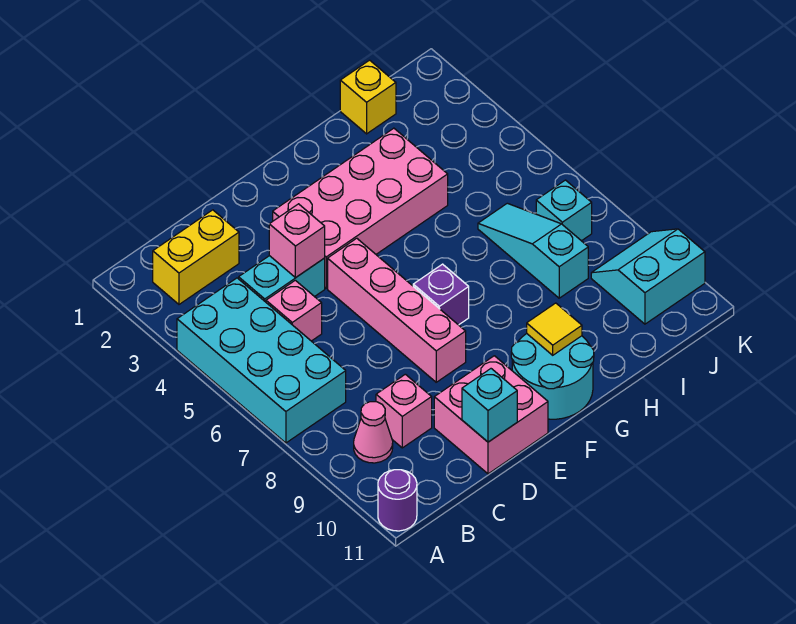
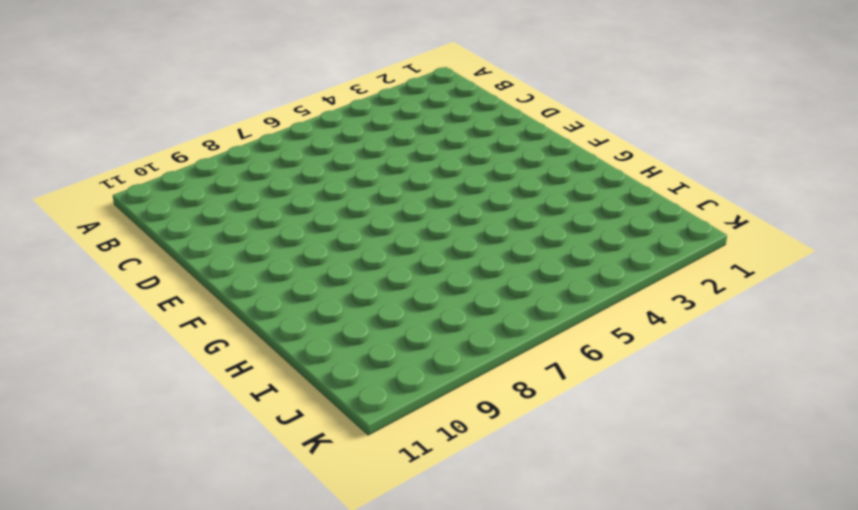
none -> cyan brick A4:B7 level 1
none -> purple round brick A11 level 1
none -> yellow brick B2:C2 level 1

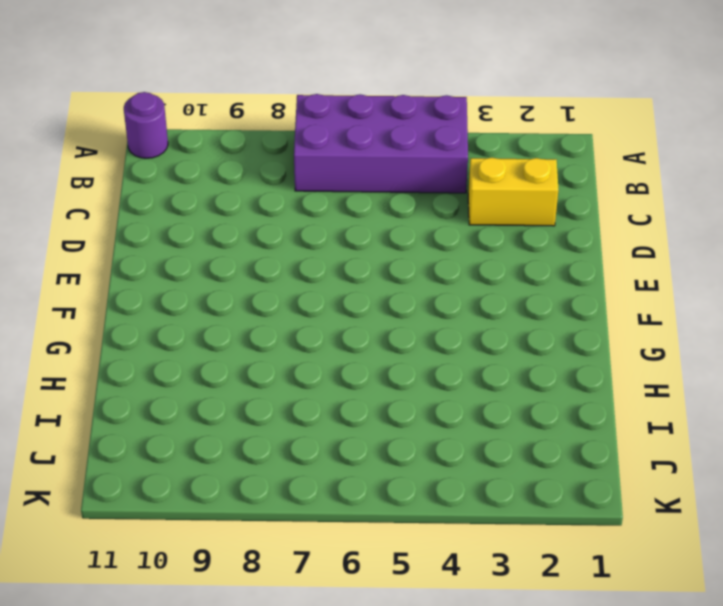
purple brick A4:B7 level 1 -> cyan brick A4:B7 level 1
yellow brick C2:C3 level 1 -> yellow brick B2:C2 level 1
none -> pink cone B9 level 1
none -> cyan brick C4:D4 level 1
none -> pink brick C5 level 1

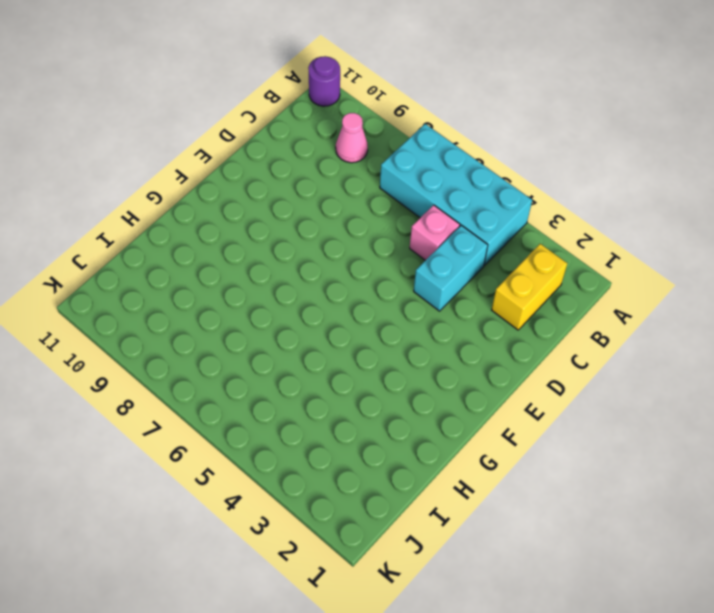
none -> pink brick C9 level 1
none -> pink brick D10:E11 level 1
none -> pink brick E3:H4 level 1

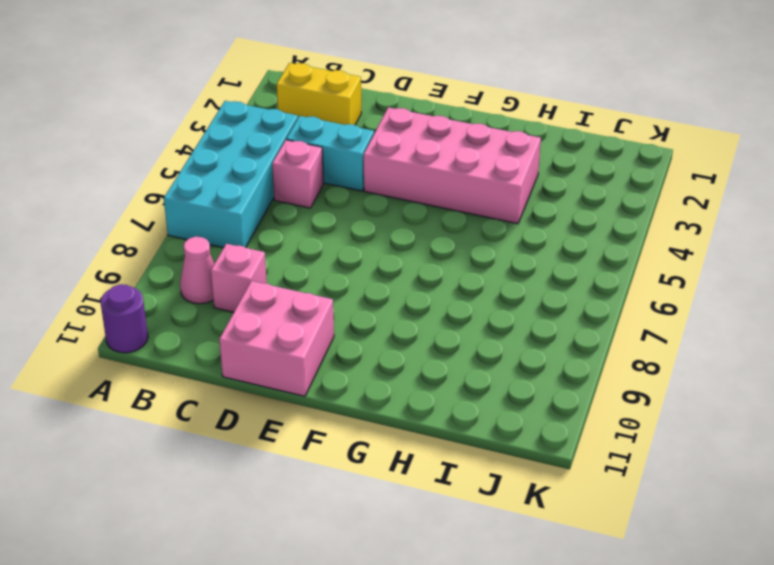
none -> pink brick E5:E8 level 1
none -> purple brick F7 level 1
none -> cyan round brick F10:G11 level 1

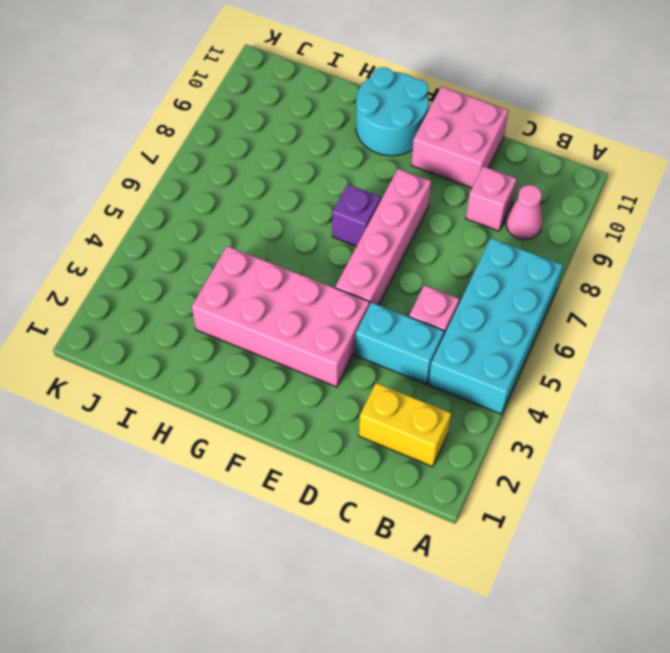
none -> purple round brick A11 level 1
none -> yellow brick I1 level 1
none -> cyan slope I6:I8 level 1 top 8

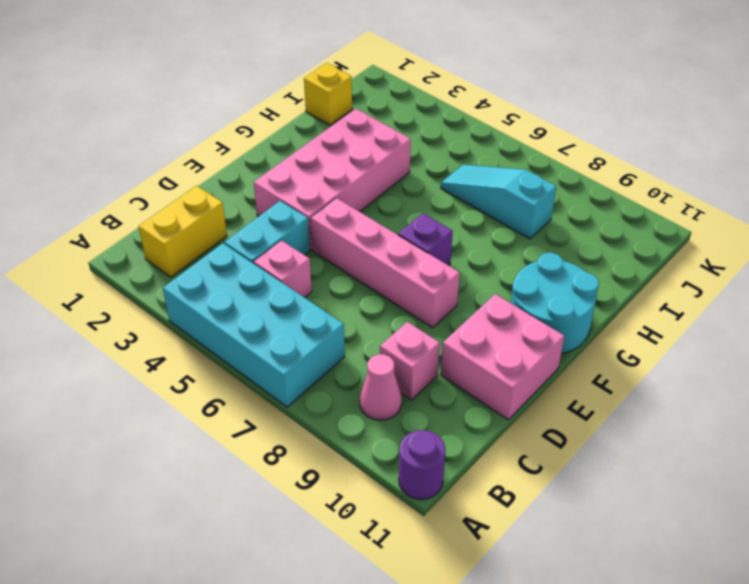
none -> cyan brick J7 level 1
none -> cyan slope J9:K10 level 1 top 10
none -> pink brick D4 level 2

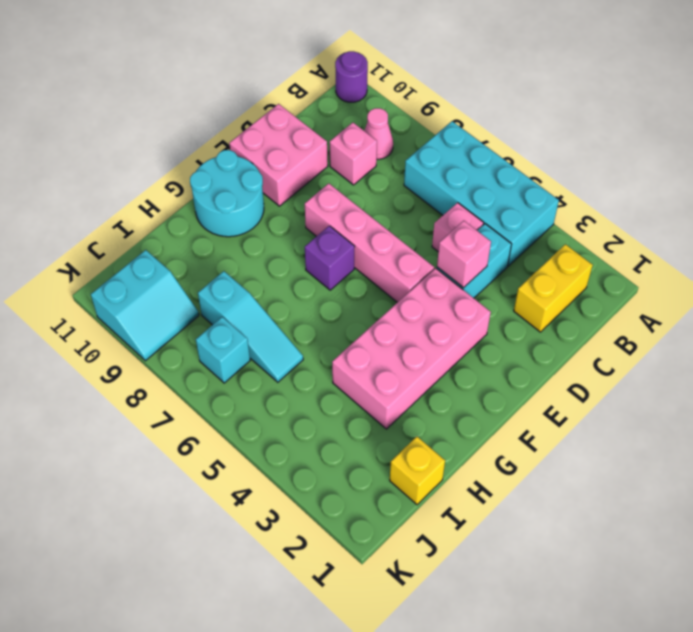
none -> cyan brick D11 level 2
none -> yellow tile G10 level 2

